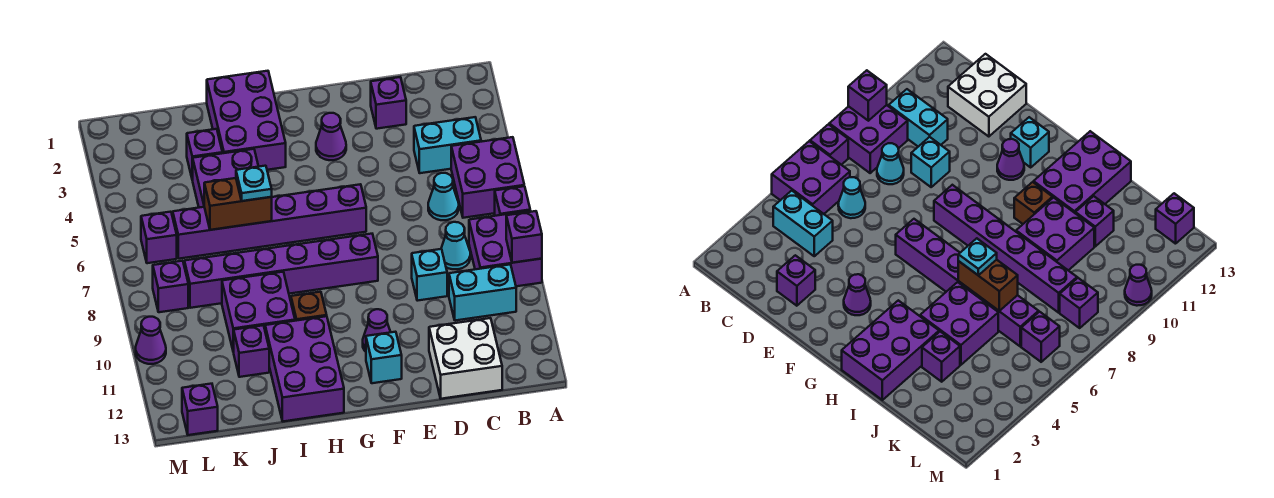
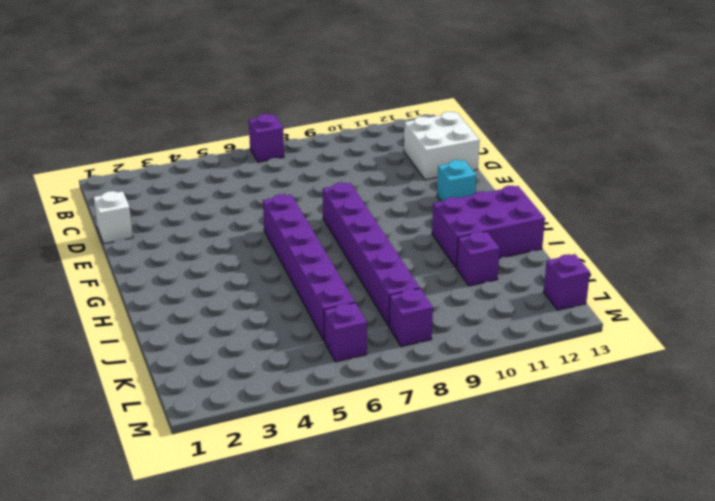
white brick D1 level 1 -> none
none -> purple brick A5:B6 level 1
none -> purple brick A8:B9 level 1
none -> cyan brick B4:C4 level 1

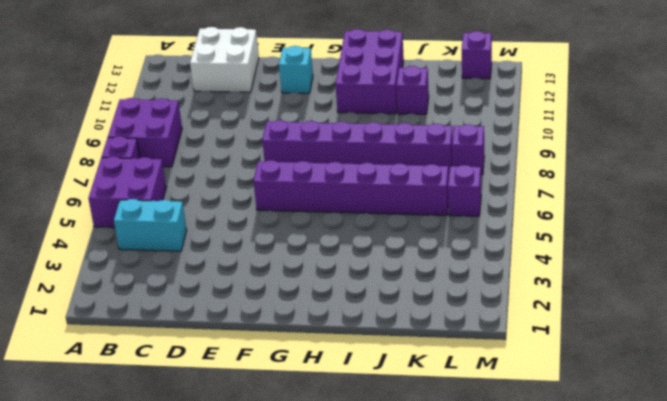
none -> cyan brick B10:C10 level 1
none -> cyan cone C6 level 1
none -> cyan cone C8 level 1

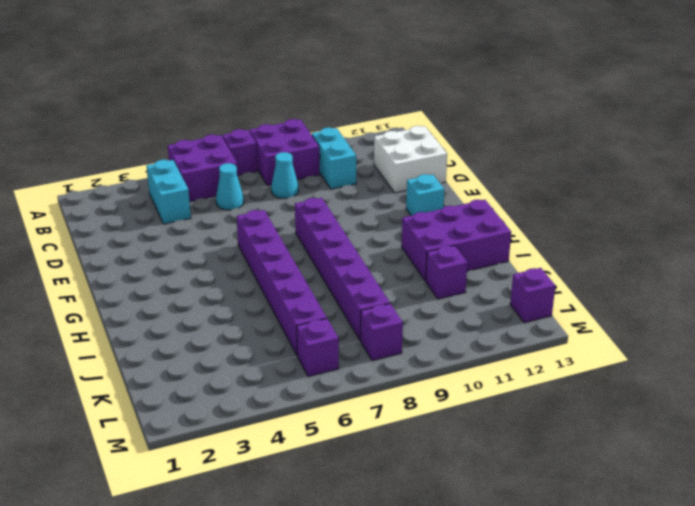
none -> purple brick D2 level 1
none -> cyan brick D9 level 1
none -> purple cone F3 level 1

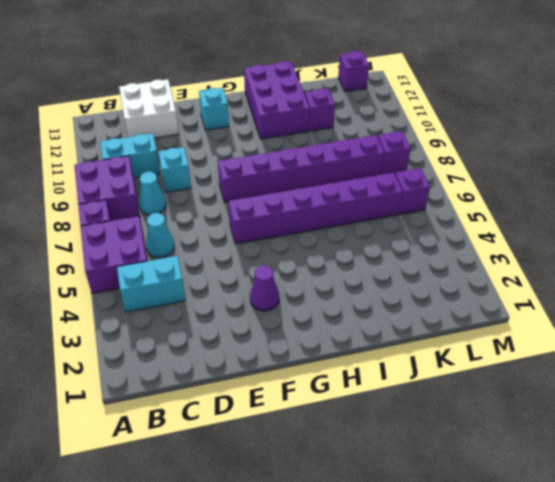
none -> purple brick D2 level 1
none -> purple cone F11 level 1
none -> purple brick H1:I3 level 1

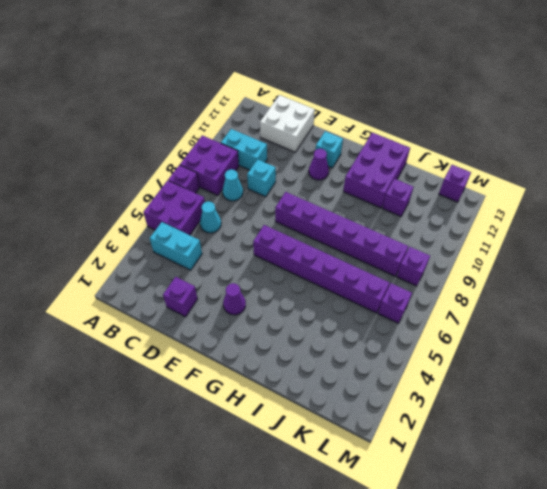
none -> purple brick H1:I3 level 1
none -> brown brick H10 level 1
none -> purple brick I4:J5 level 1

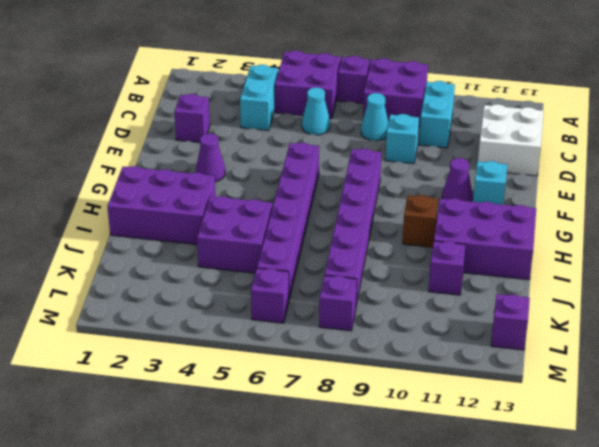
none -> purple brick I9:J10 level 1
none -> purple brick J3 level 1
none -> purple cone M10 level 1

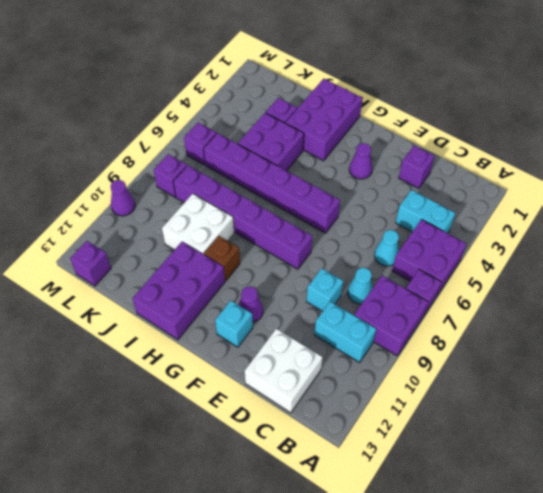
white brick I9:J10 level 1 -> purple brick I9:J10 level 1
none -> purple brick J11 level 1
none -> purple brick A9 level 2
none -> brown brick I6:J6 level 2

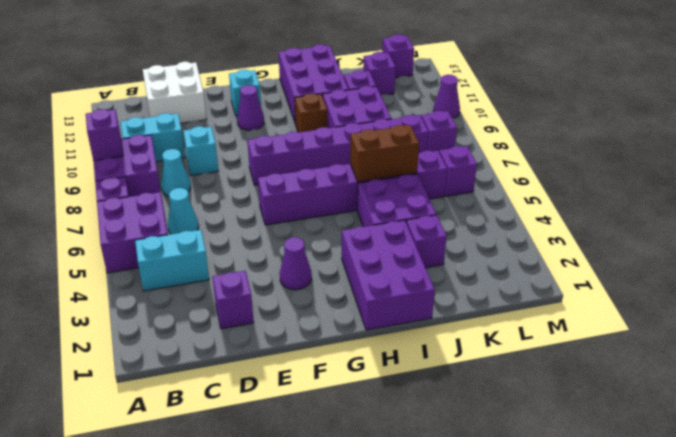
purple brick K12 level 1 -> none
none -> cyan plate I6 level 3

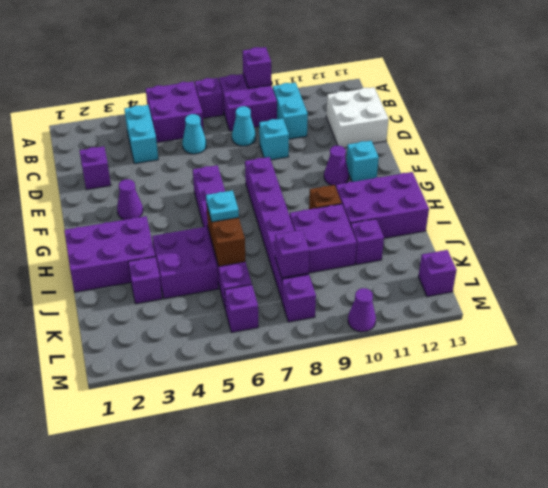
purple brick K8 level 2 -> none

